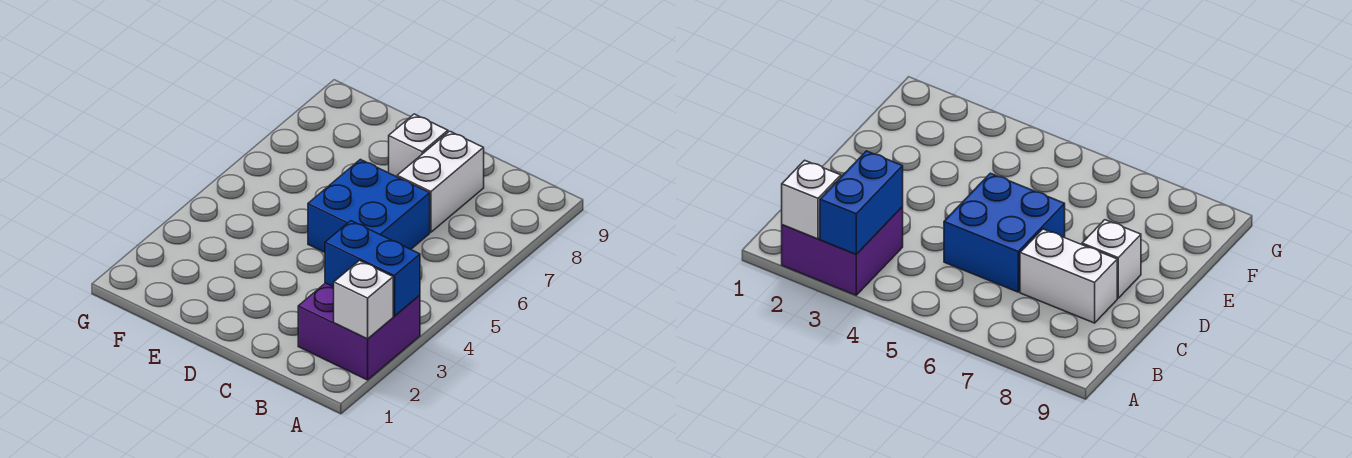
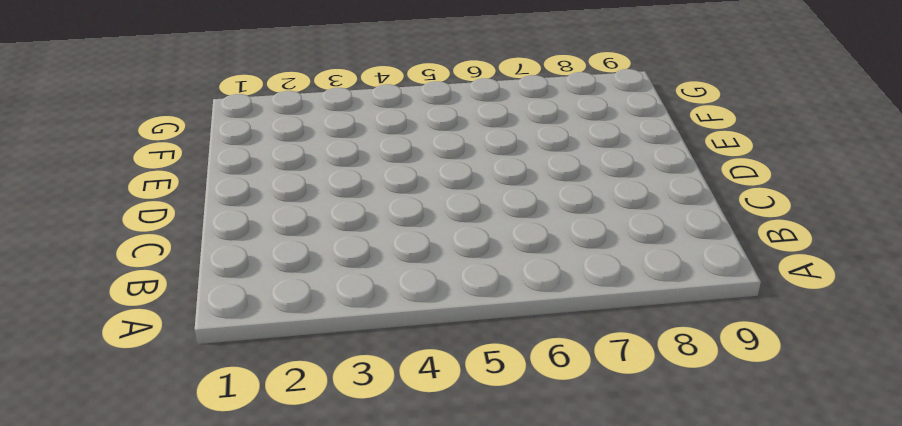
none -> purple brick A2:B3 level 1
none -> blue brick C5:D6 level 1

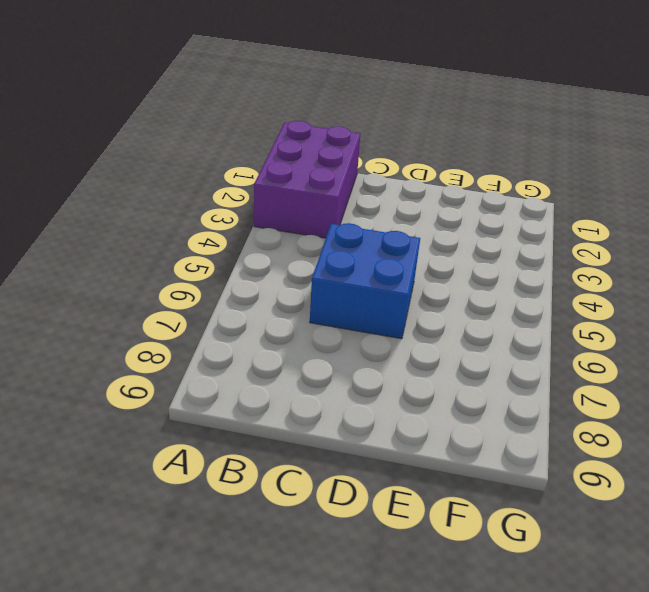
purple brick A1:B3 level 1 -> purple brick A2:B3 level 1
none -> white brick C7:C8 level 1
none -> white brick D8 level 1

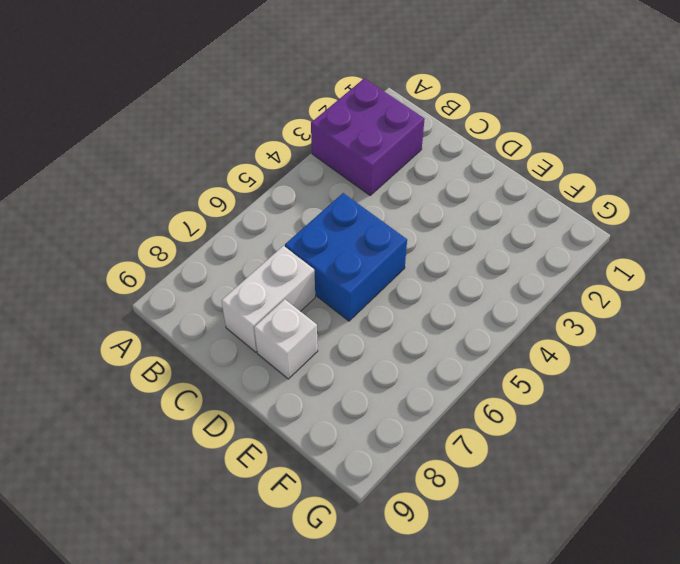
none -> white brick A2 level 2
none -> blue brick A3:B3 level 2

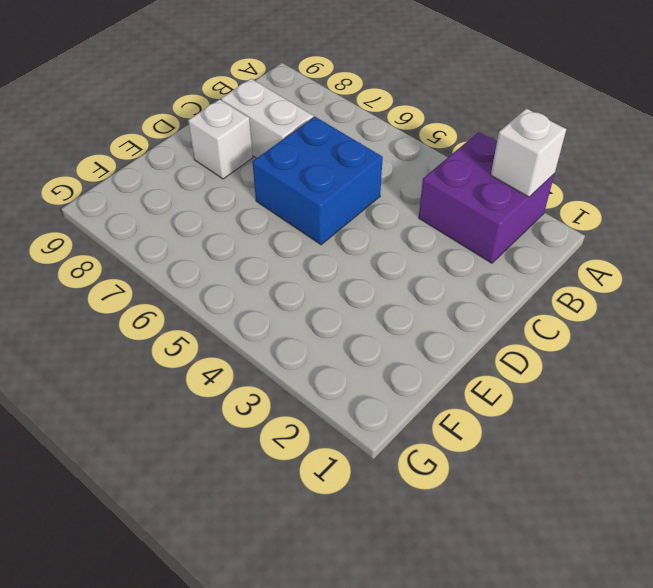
none -> blue brick A3:B3 level 2

